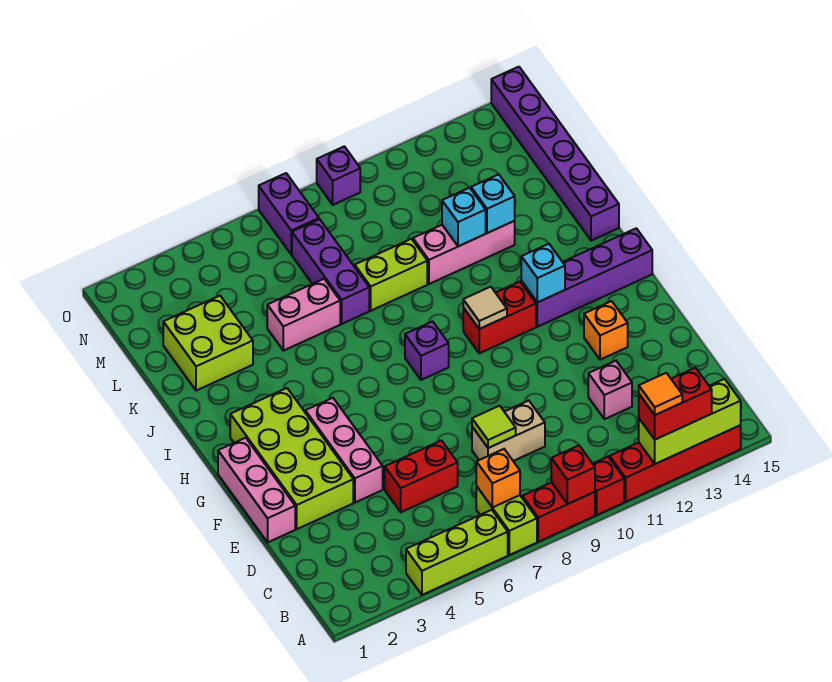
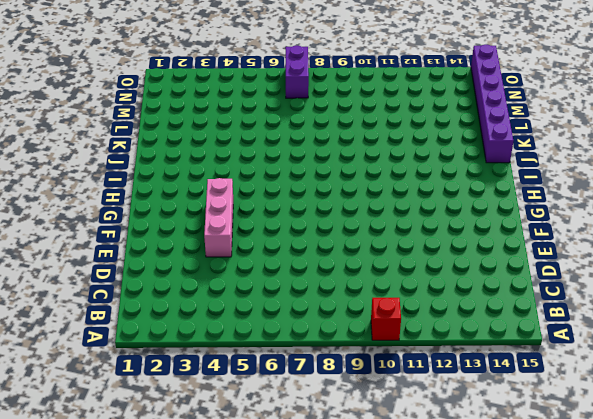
none -> lime brick A4:A6 level 1
none -> lime brick A7:B7 level 1
none -> red brick A8:A9 level 1
none -> red brick A11:A14 level 1

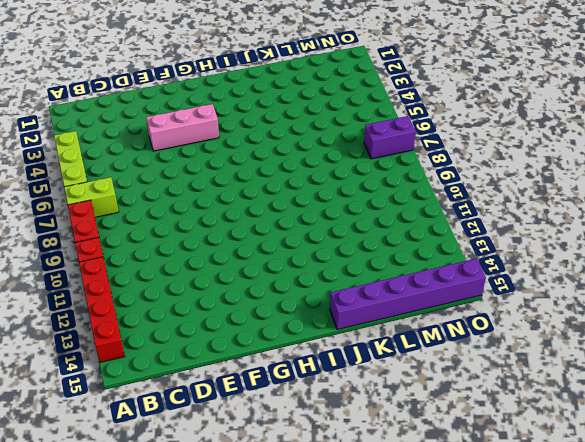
none -> red brick D5:D6 level 1
none -> tan brick D8:D9 level 1
none -> pink brick D12 level 1
none -> pink brick E1:G1 level 1

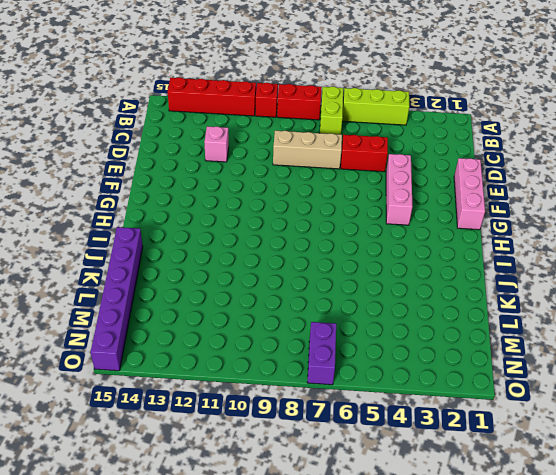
tan brick D7:D9 level 1 -> tan brick D8:D9 level 1
none -> lime brick E2:H3 level 1
none -> orange brick F13 level 1
none -> purple brick H8 level 1
none -> red brick H10:H11 level 1

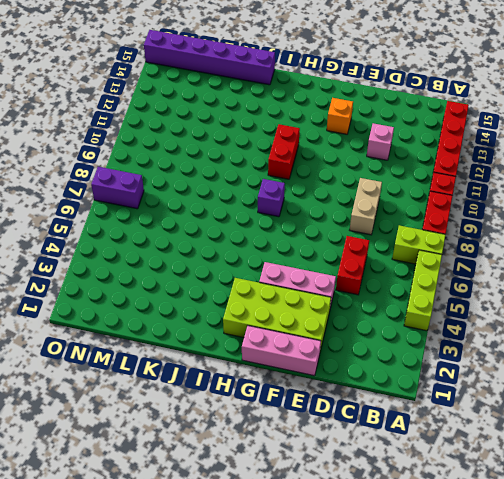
none -> purple brick H12:H15 level 1
none -> lime brick K2:L3 level 1
none -> pink brick K5:K6 level 1
none -> purple brick K7:M7 level 1

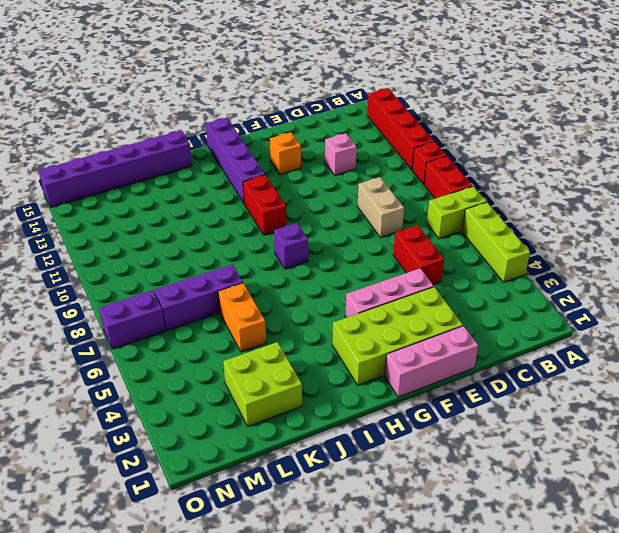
orange brick K5:K6 level 1 -> pink brick K5:K6 level 1
none -> lime brick K8:K9 level 1
none -> pink brick K10:K12 level 1
none -> purple brick O9 level 1
none -> red brick A9 level 2

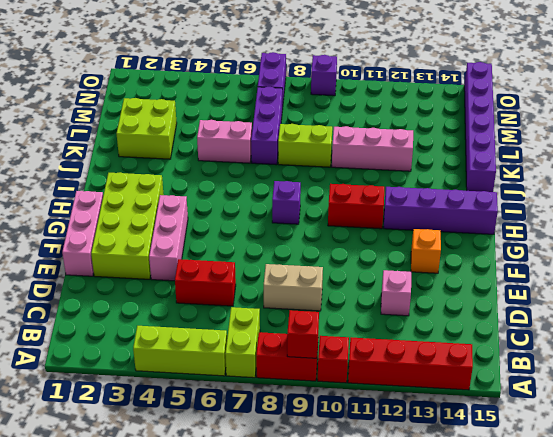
none -> lime brick A12:A14 level 2
none -> orange brick B7 level 2
none -> lime tile D8 level 2
none -> tan tile H10 level 2

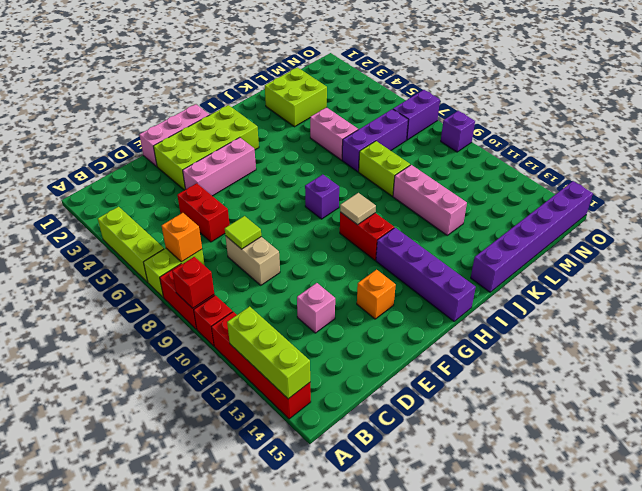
none -> cyan brick H12 level 2
none -> cyan brick K11 level 2
none -> cyan brick K12 level 2
none -> red brick A12:A13 level 3

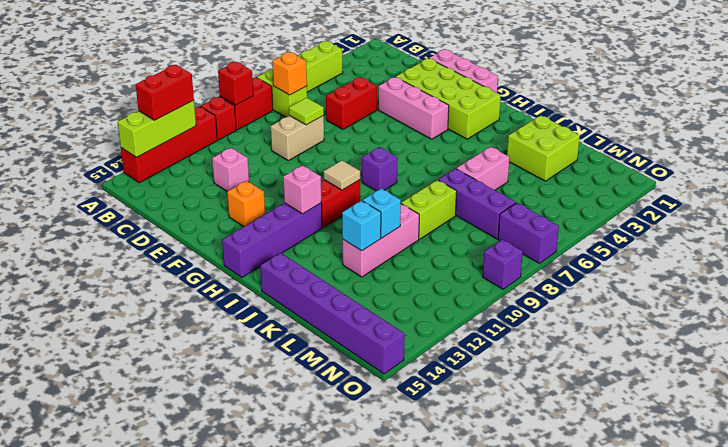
pink brick H12 level 2 -> cyan brick H12 level 2
none -> orange tile A12 level 4

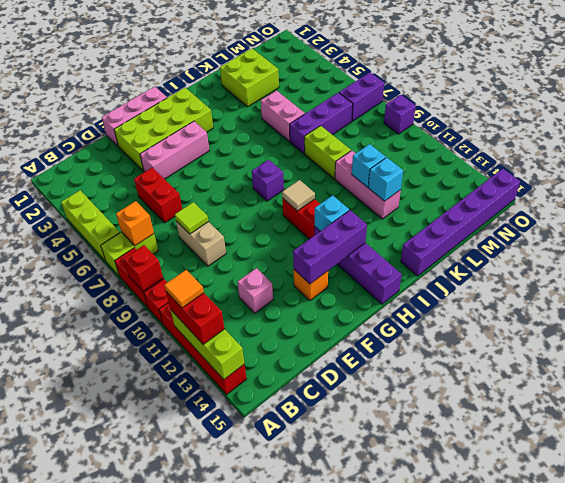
purple brick F13:H13 level 2 -> none

